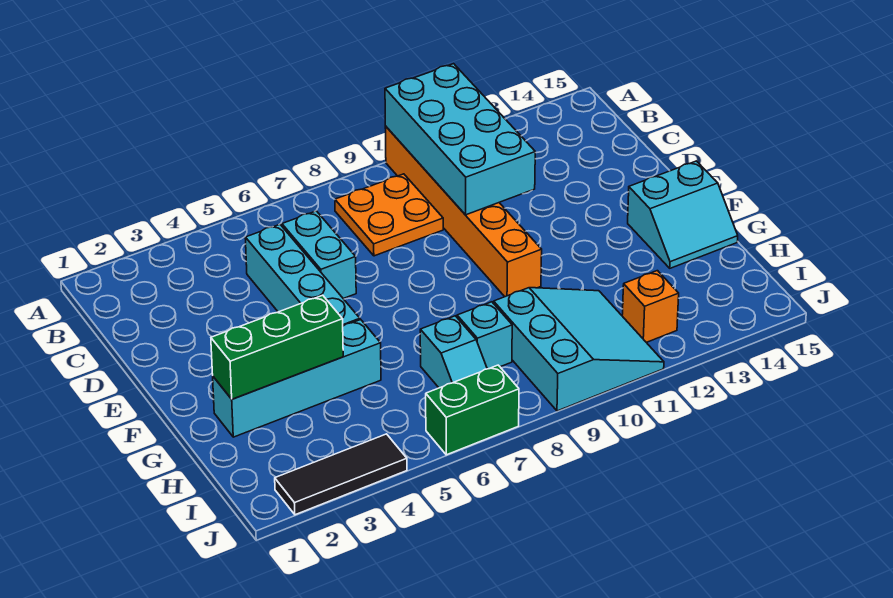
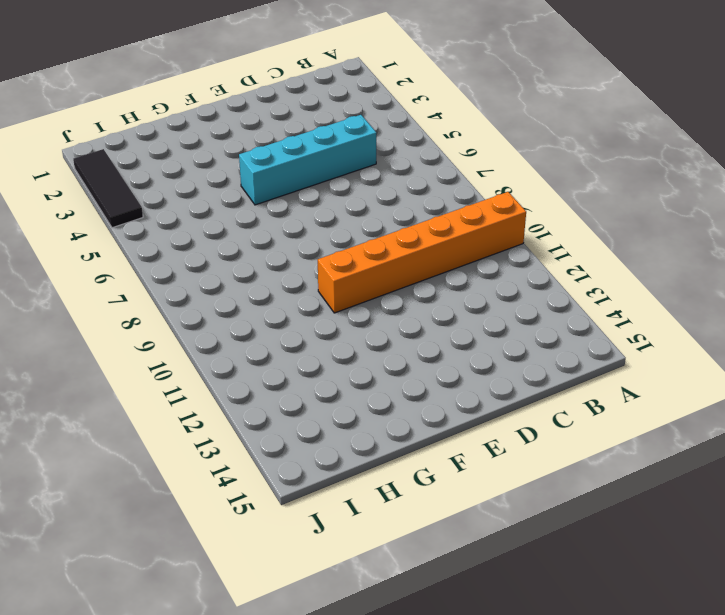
none -> orange plate B8:C9 level 1
none -> cyan brick C6:D6 level 1
none -> cyan slope F14:G15 level 1 top F

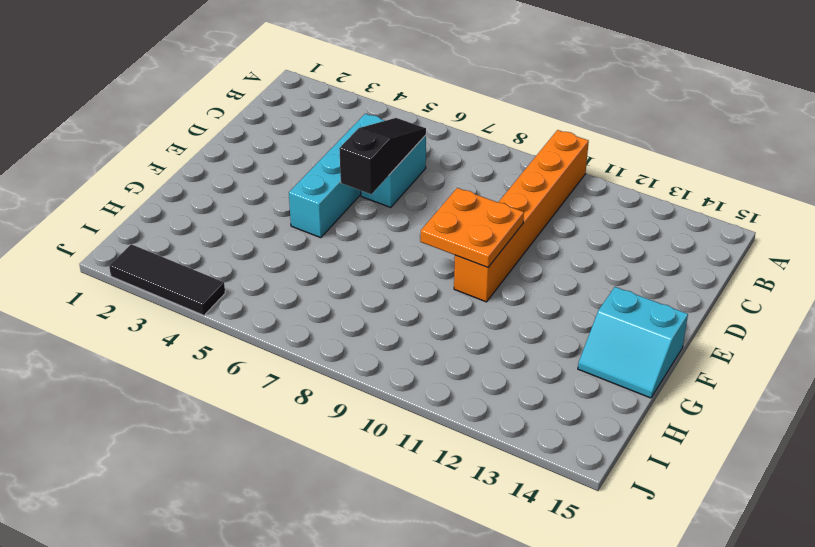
black slope C6:E6 level 2 top E -> none
orange plate E9:F10 level 2 -> orange plate B8:C9 level 1
none -> cyan brick G2:G5 level 1
none -> cyan slope H7:I7 level 1 top H
none -> cyan brick H8 level 1

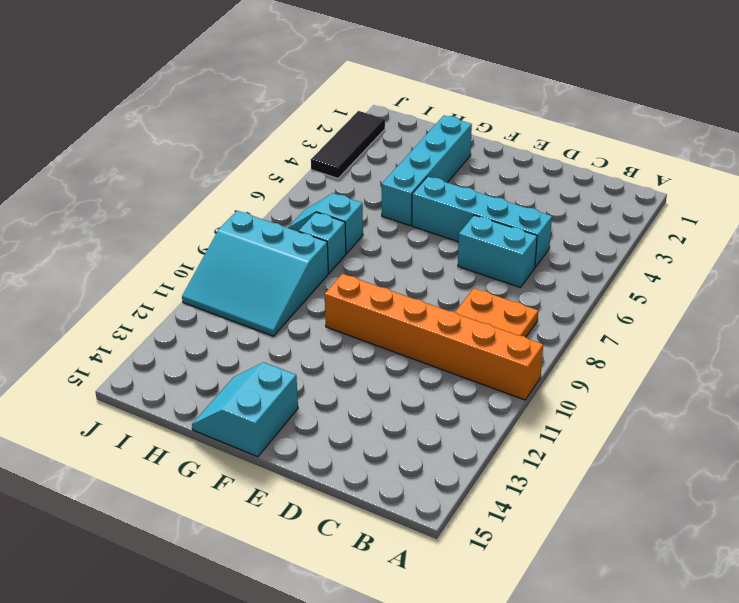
none -> orange brick I12 level 1
none -> green brick J6:J7 level 1
none -> cyan brick A10:D11 level 2

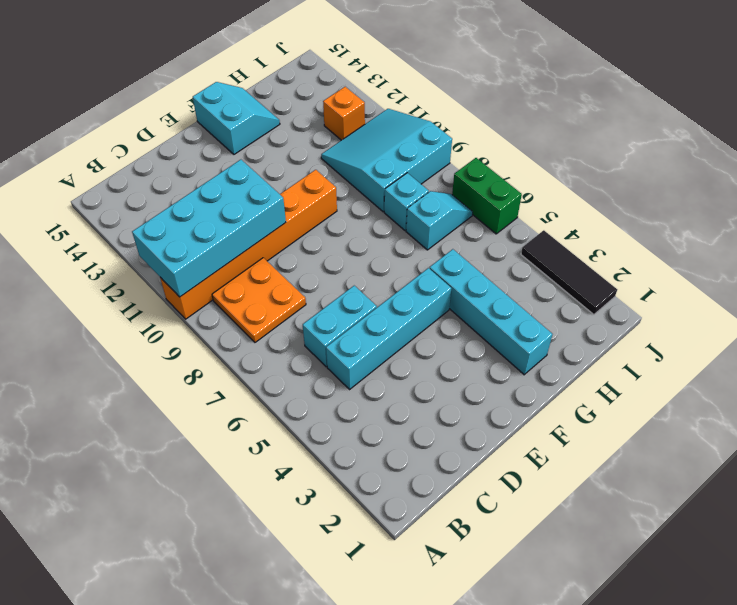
none -> green brick G2:G4 level 2

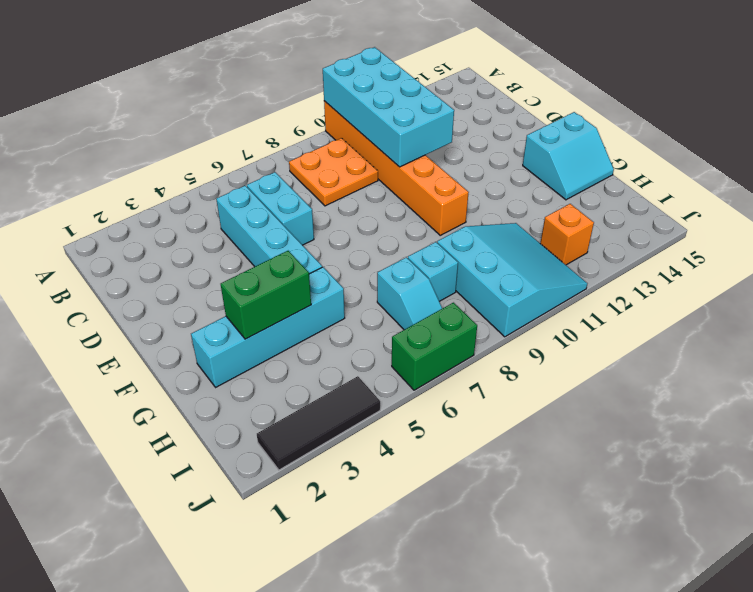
green brick G3:G4 level 2 -> green brick G2:G4 level 2

